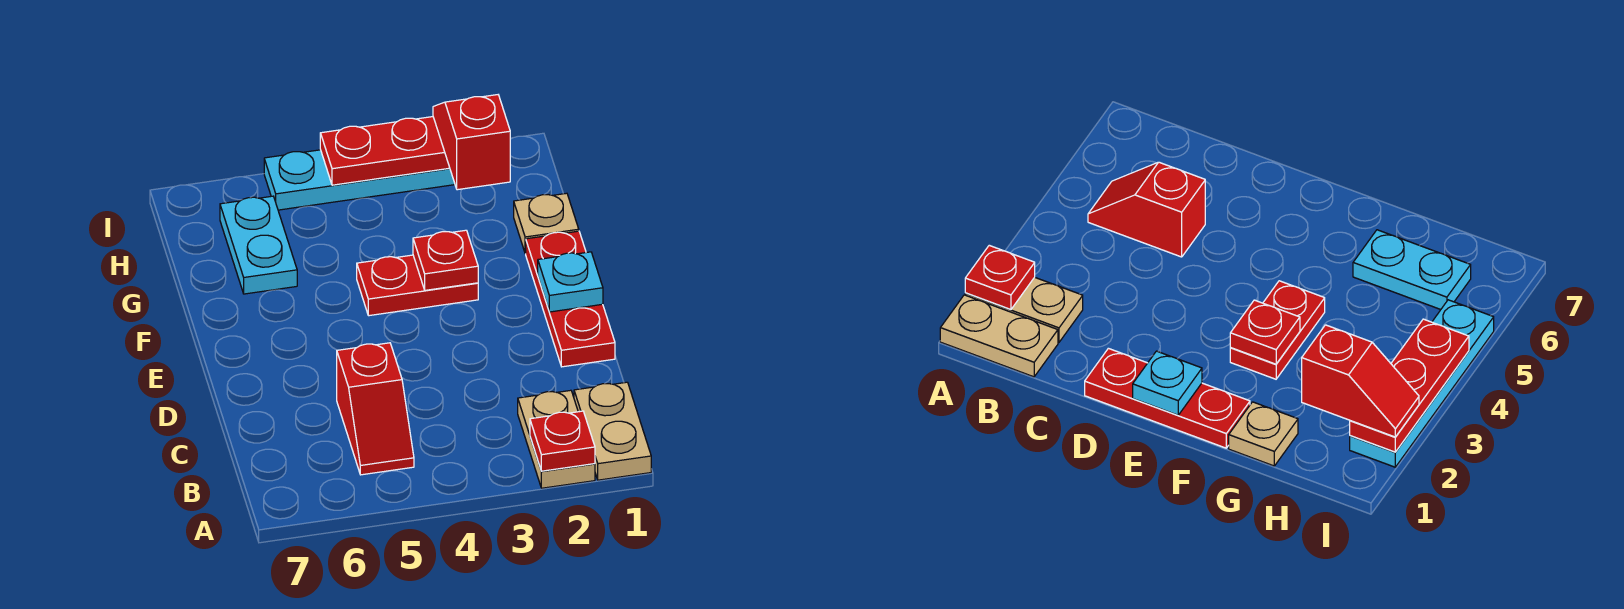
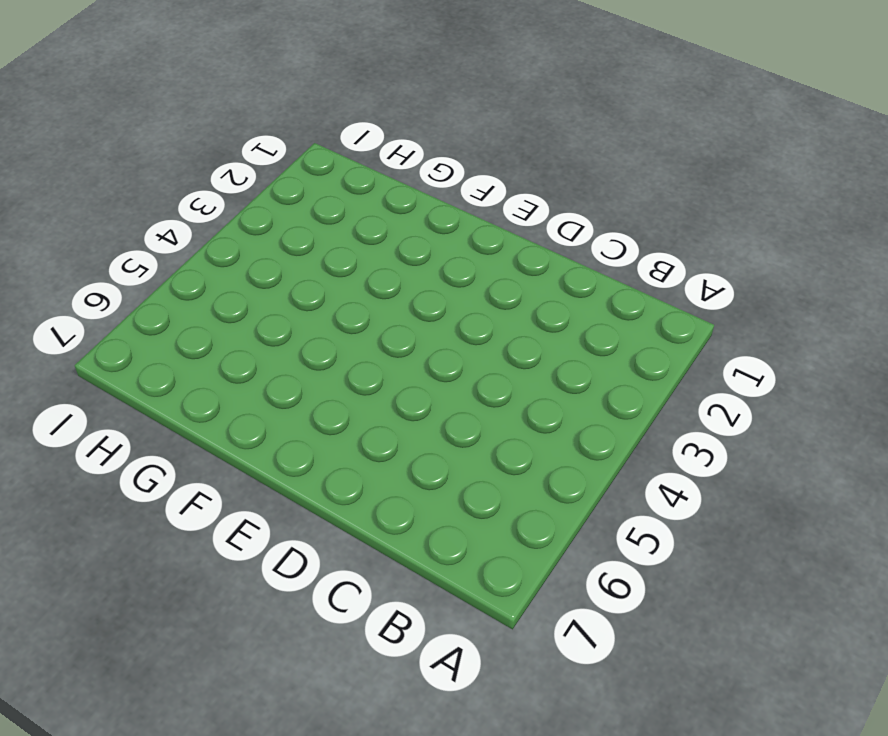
none -> tan plate A1:B1 level 1
none -> tan plate A2:B2 level 1
none -> red slope B5:C5 level 1 top C

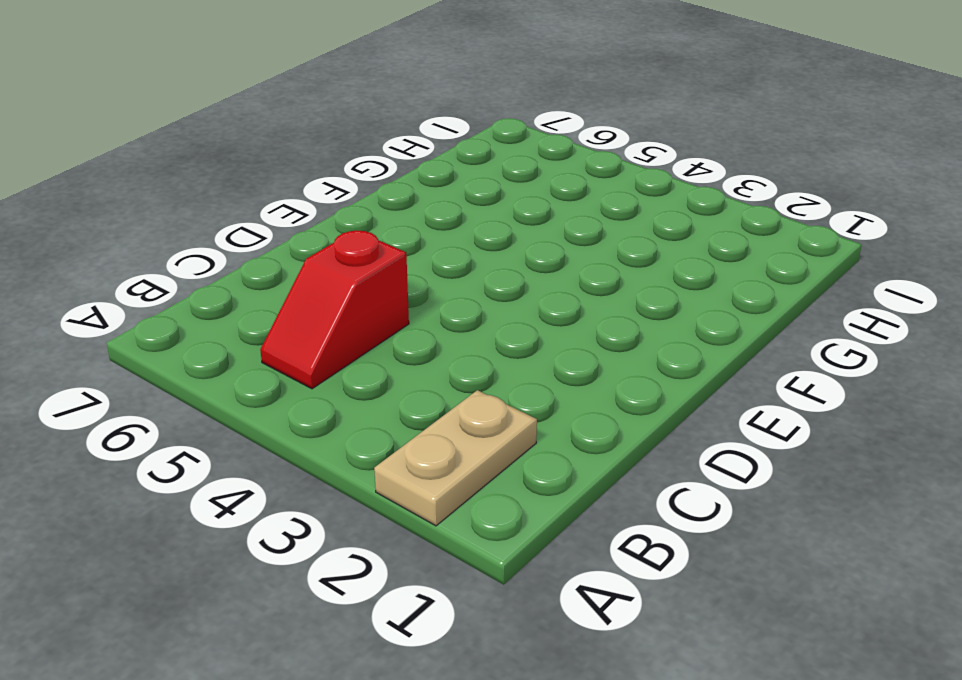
none -> tan plate A1:B1 level 1
none -> red plate D1:F1 level 1
none -> red plate F3:F4 level 1

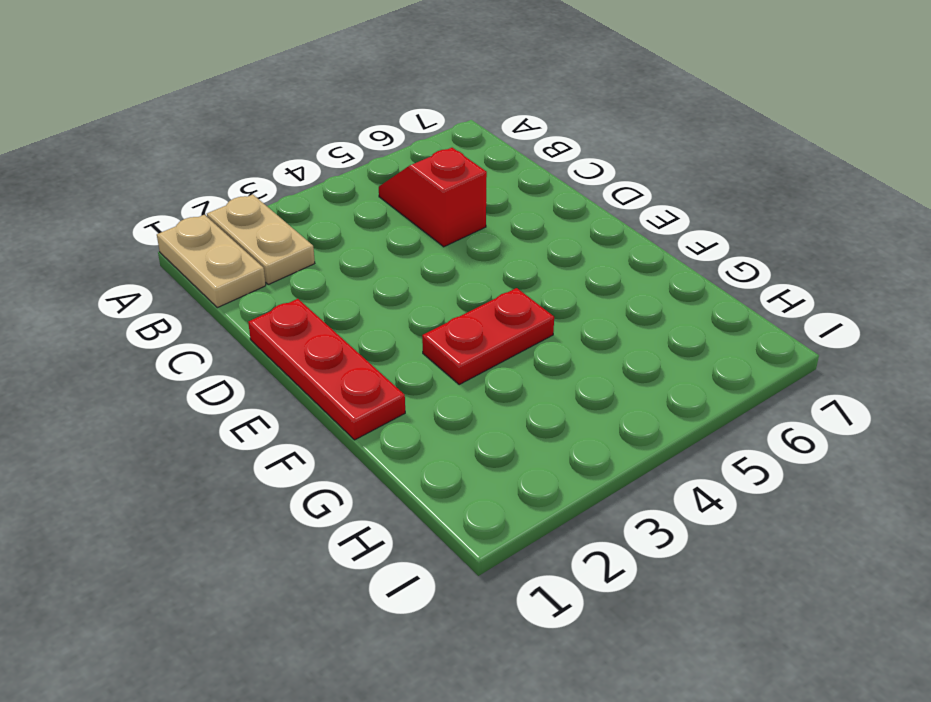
none -> tan plate G1 level 1
none -> cyan plate G6:H6 level 1
none -> cyan plate I2:I5 level 1

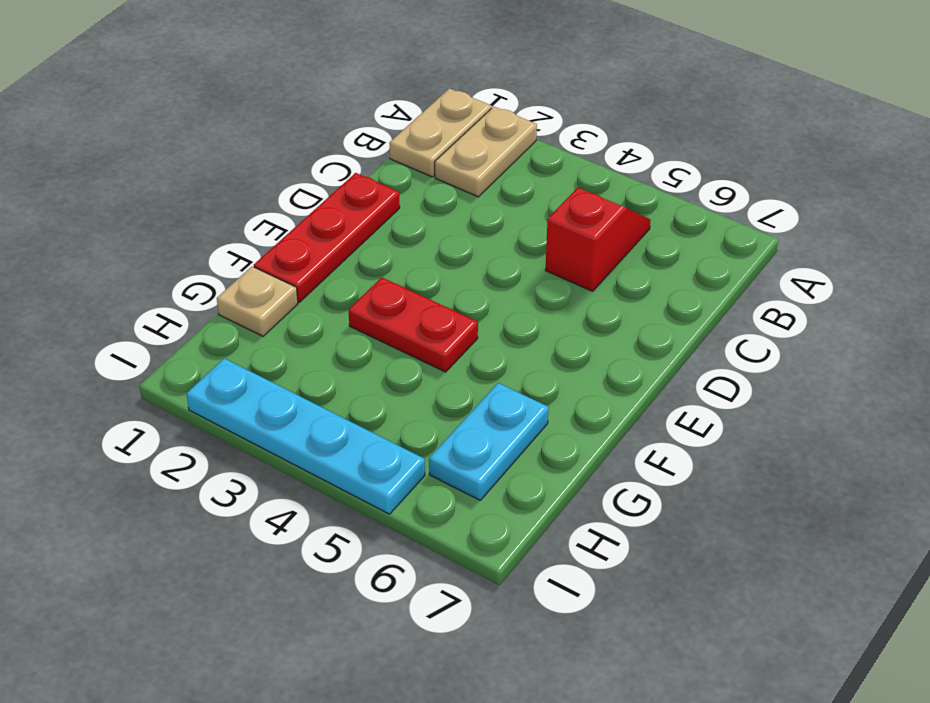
none -> red plate A2 level 2
none -> cyan plate E1 level 2
none -> red plate F3 level 2

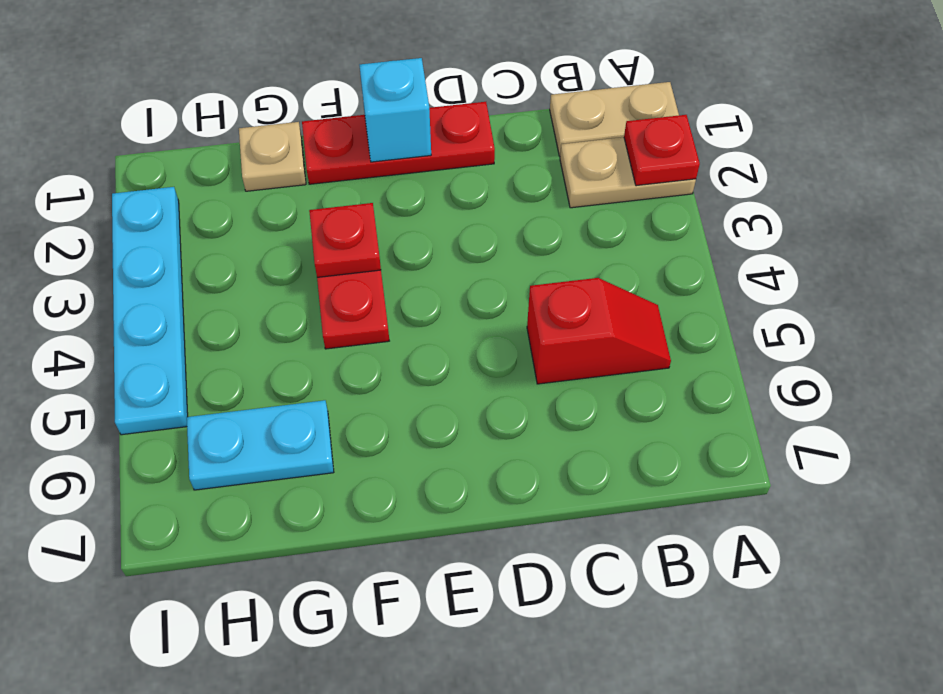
cyan brick E1 level 2 -> cyan plate E1 level 2
none -> red plate I2:I4 level 2
none -> red slope H2:I2 level 3 top H

